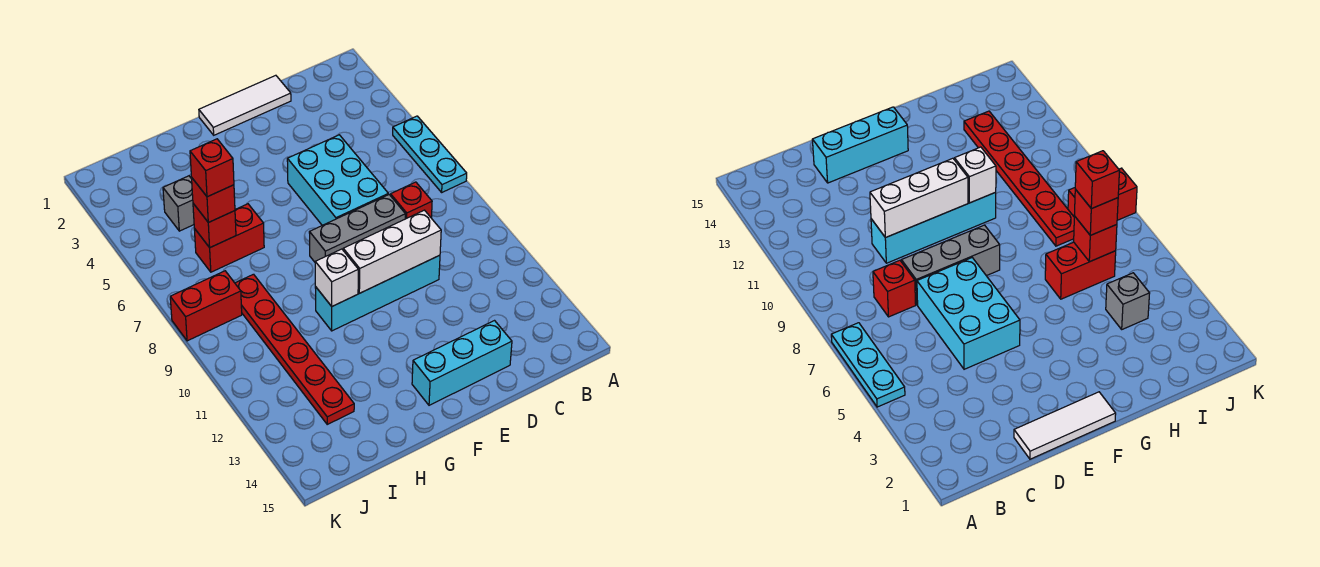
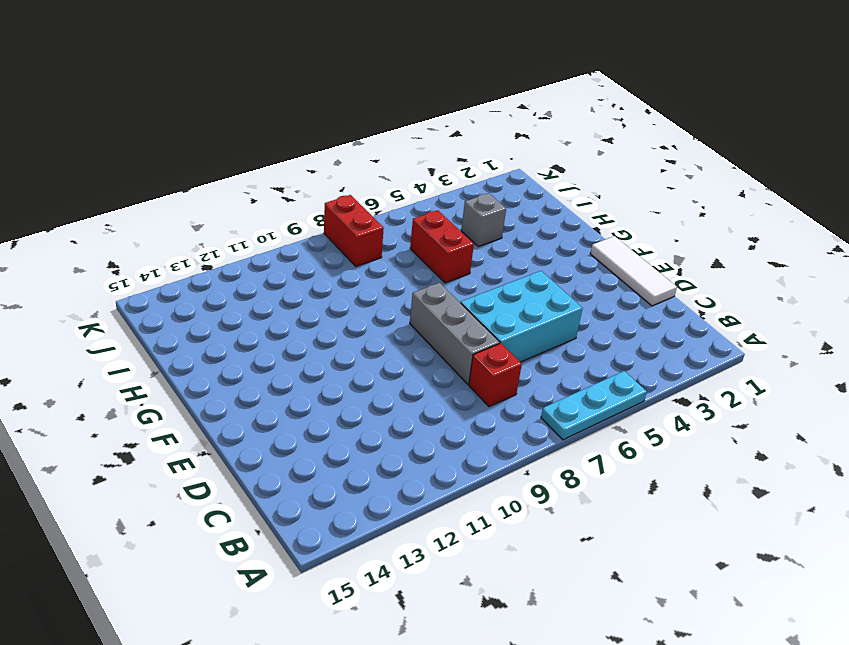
none -> cyan brick D10:G10 level 1
none -> cyan brick D14:F14 level 1
none -> red plate I8:I13 level 1

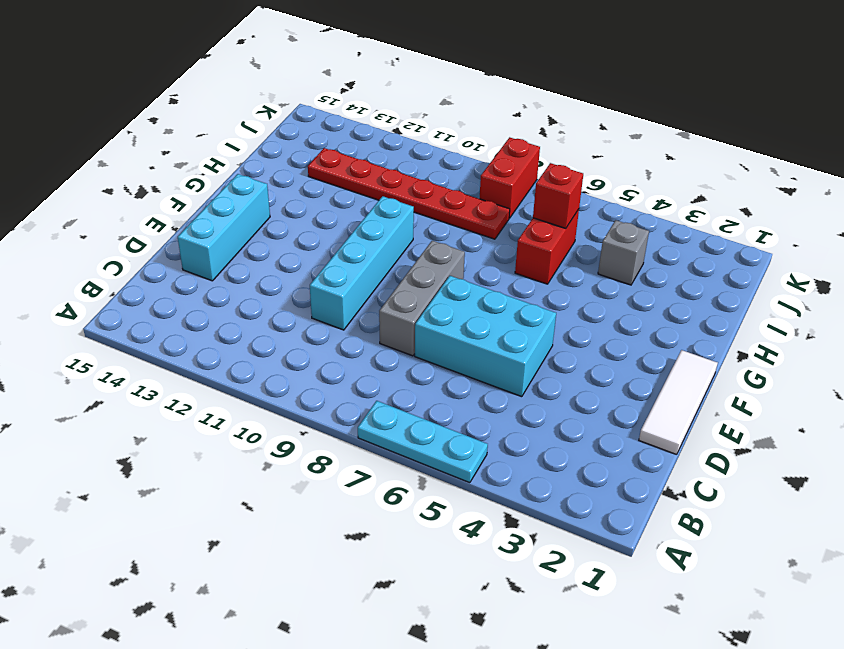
none -> red brick C8 level 1
none -> white brick D10:F10 level 2
none -> white brick G10 level 2

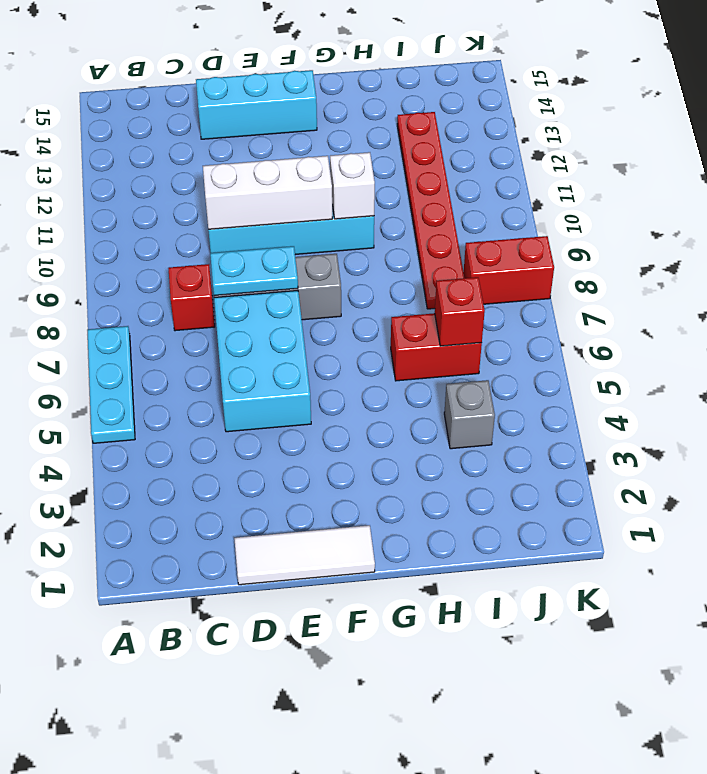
cyan plate D8:E8 level 2 -> none
none -> red brick I6 level 3
none -> red brick I6 level 4

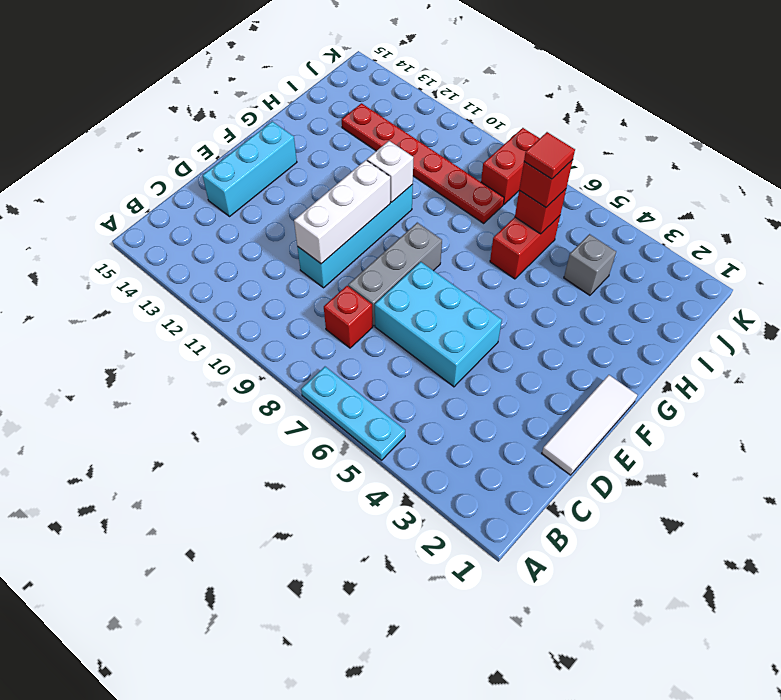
red tile I6 level 4 -> red brick I6 level 4

